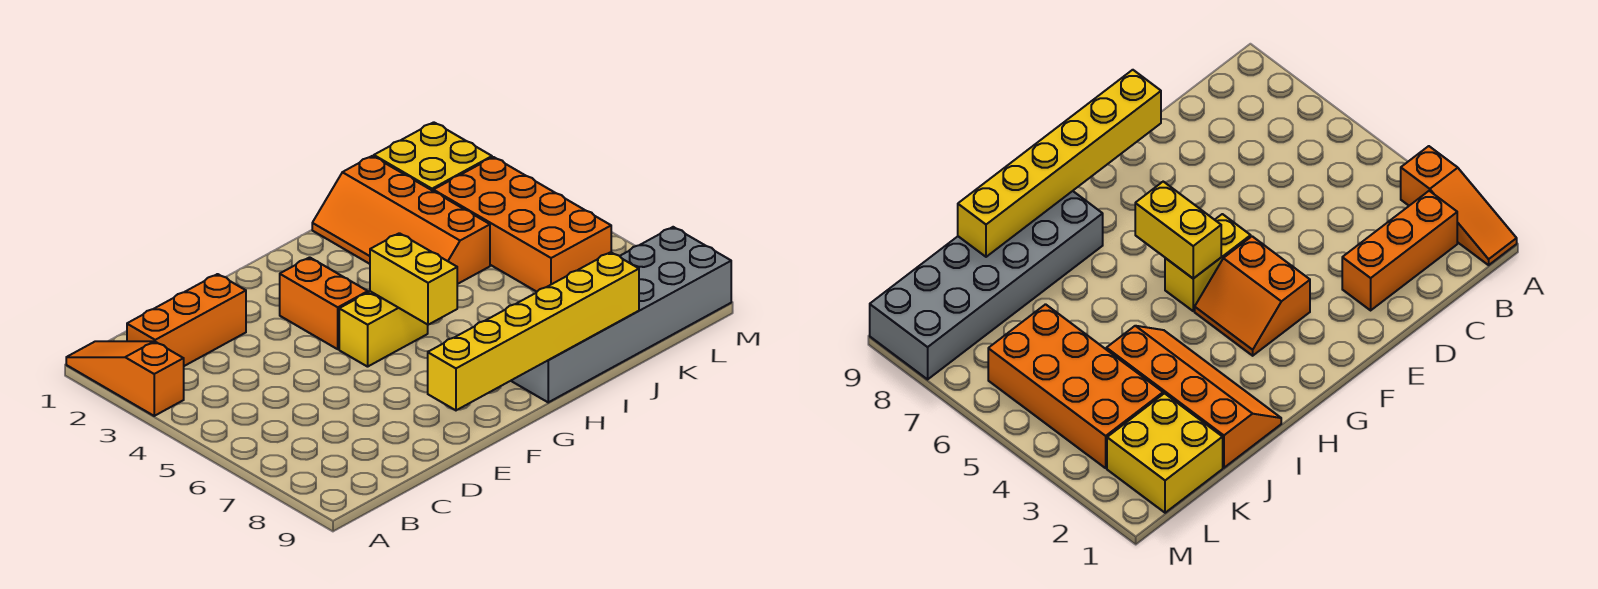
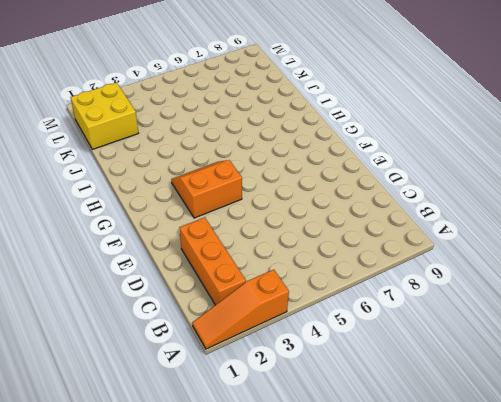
none -> yellow brick F5:G5 level 1
none -> grey brick H8:M9 level 1

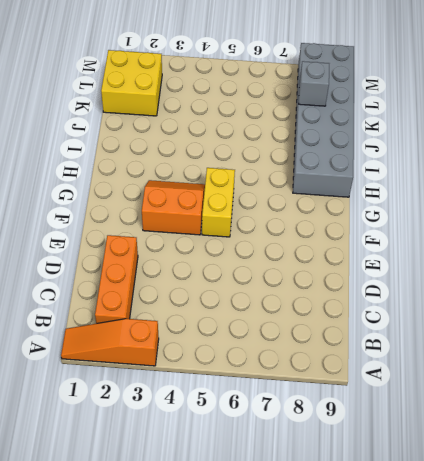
grey brick K8 level 2 -> none
none -> orange slope I1:J4 level 1 top J
none -> orange brick K3:L6 level 1

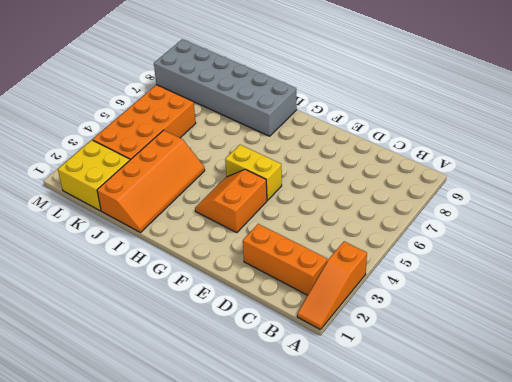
none -> yellow brick E9:J9 level 2
none -> yellow brick G5:G6 level 2

